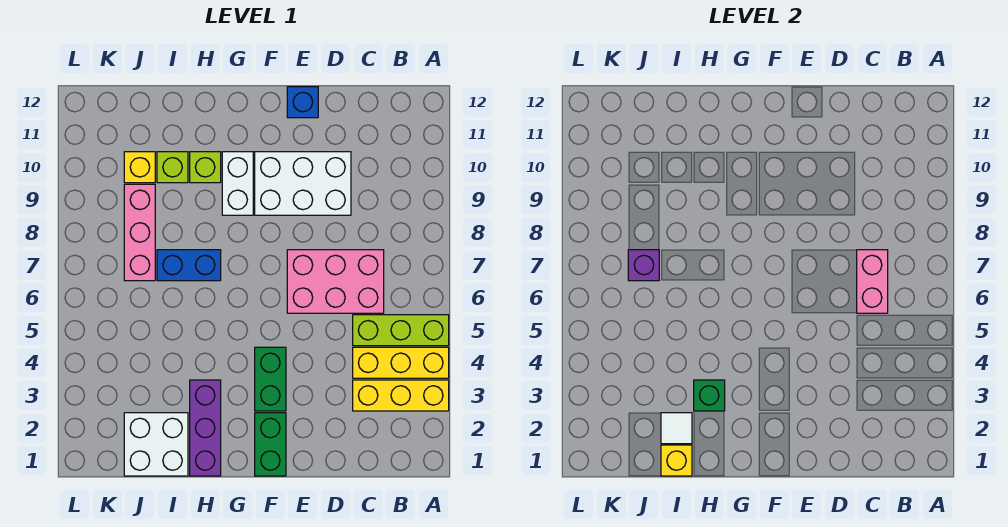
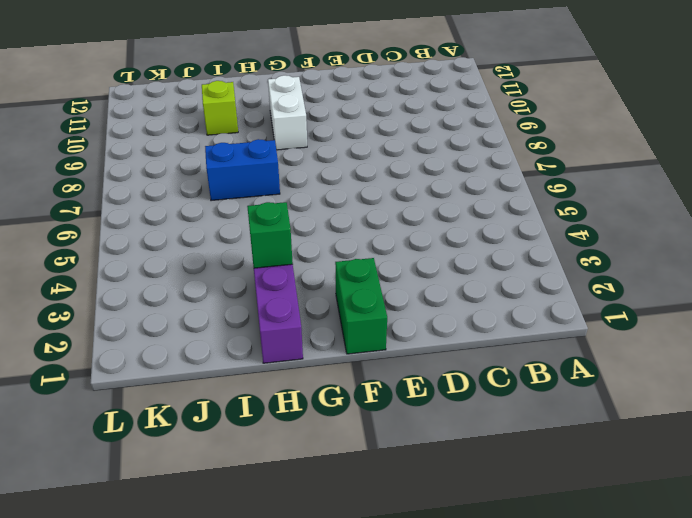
none -> yellow brick A3:C3 level 1
none -> yellow brick A4:C4 level 1
none -> lime brick A5:C5 level 1

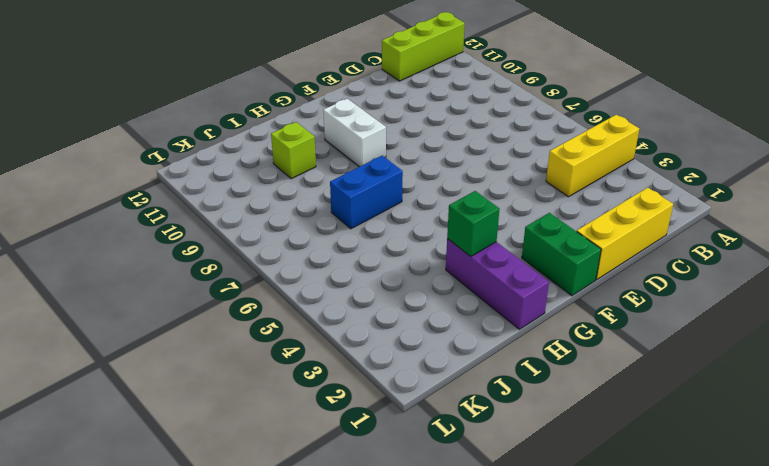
lime brick A12:C12 level 1 -> lime brick A5:C5 level 1
yellow brick C1:E1 level 1 -> yellow brick A3:C3 level 1
none -> pink brick C6:E7 level 1
none -> white brick D9:F10 level 1
none -> blue brick E12 level 1

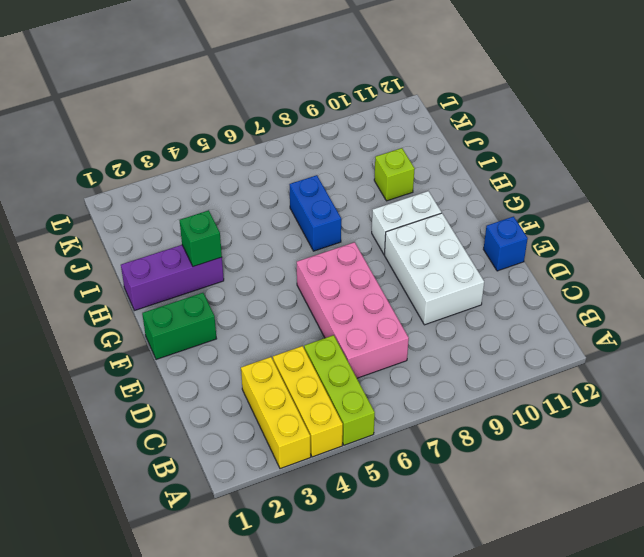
pink brick C6:F7 level 1 -> pink brick C6:E7 level 1
none -> green brick F3:F4 level 1
none -> lime brick H10 level 1
none -> white brick I1:J2 level 1

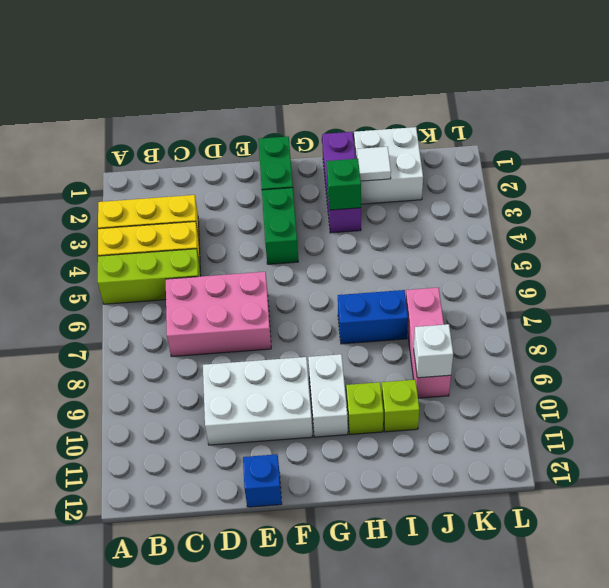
white brick J9 level 2 -> none
none -> yellow brick J10 level 1
none -> pink brick C6:C7 level 2
none -> yellow brick I1 level 2

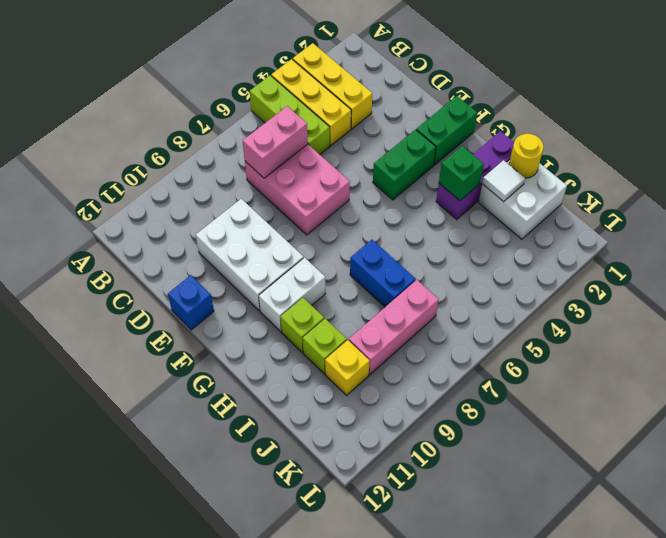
yellow round brick I1 level 2 -> yellow brick I1 level 2
none -> purple brick J7 level 2

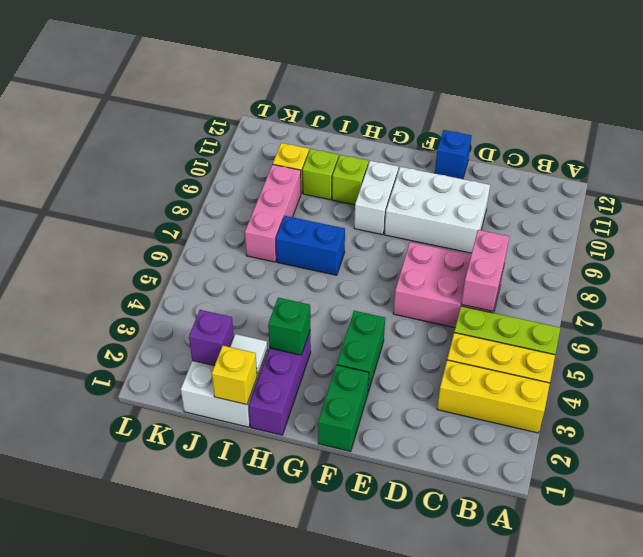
purple brick J2 level 2 -> purple brick J7 level 2

